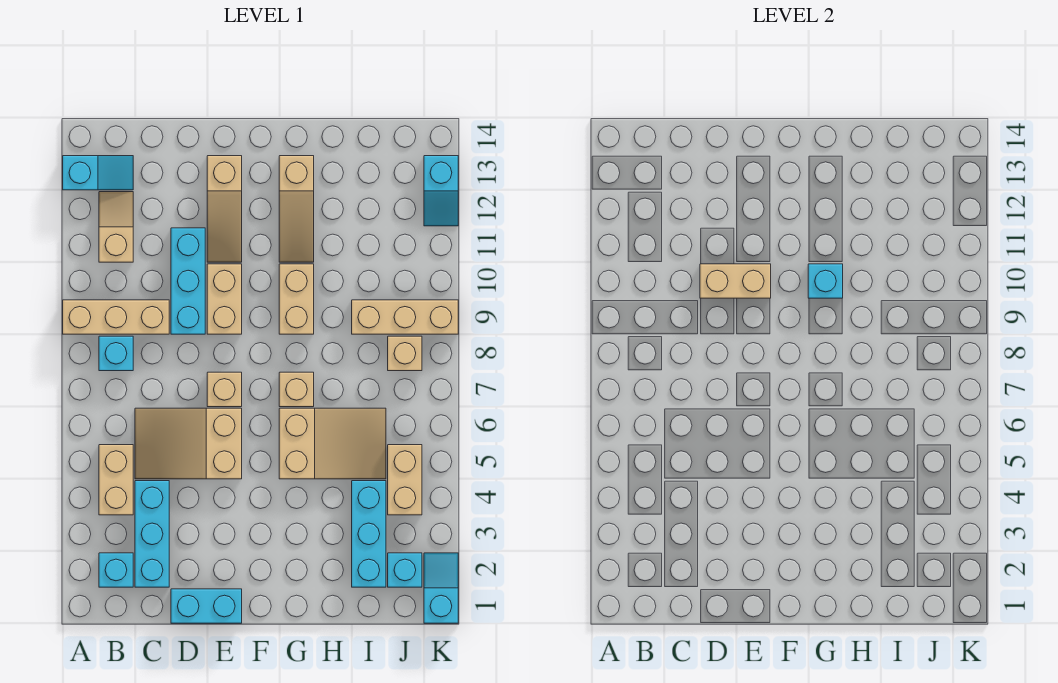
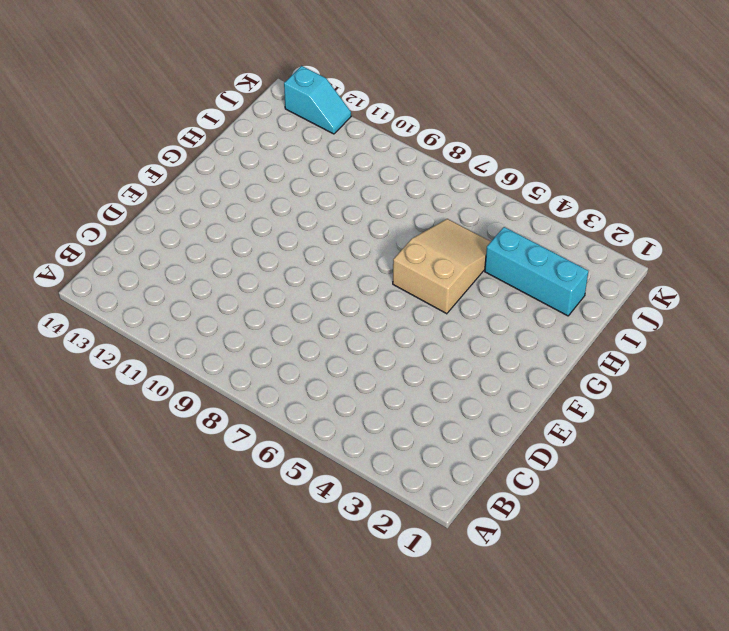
none -> tan brick A9:C9 level 1
none -> cyan slope A13:B13 level 1 top A
none -> cyan brick B2 level 1

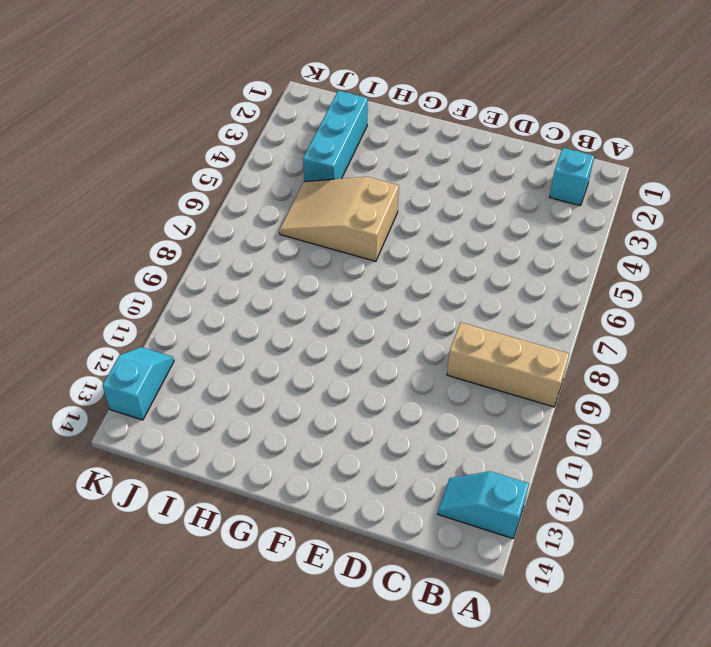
none -> tan brick B4:B5 level 1
none -> cyan brick B8 level 1
none -> tan slope B11:B12 level 1 top 11

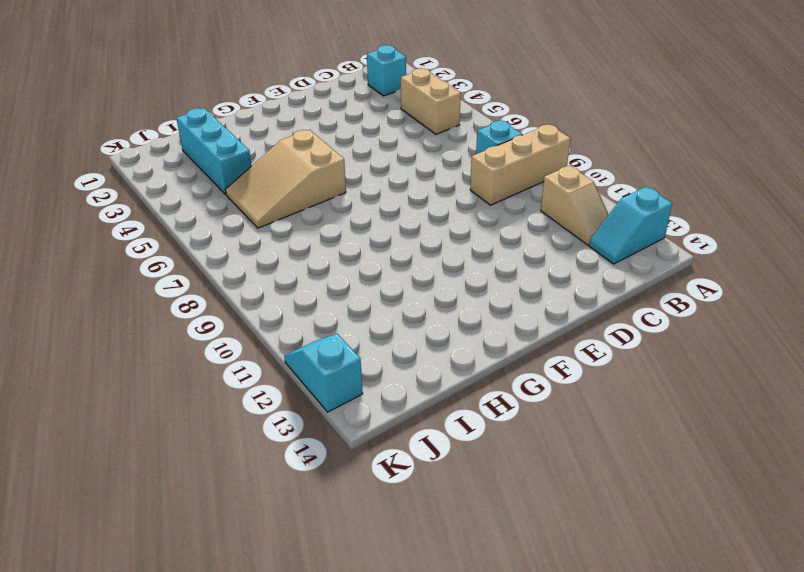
none -> cyan brick C2:C4 level 1
none -> tan slope C5:E6 level 1 top E
none -> cyan brick D1:E1 level 1

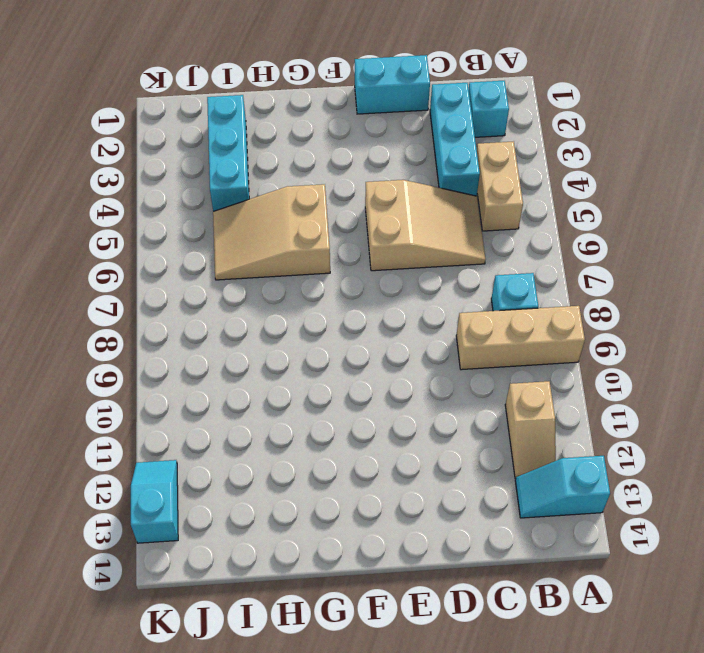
none -> cyan brick D9:D11 level 1
none -> tan brick E7 level 1
none -> tan brick E9:E10 level 1

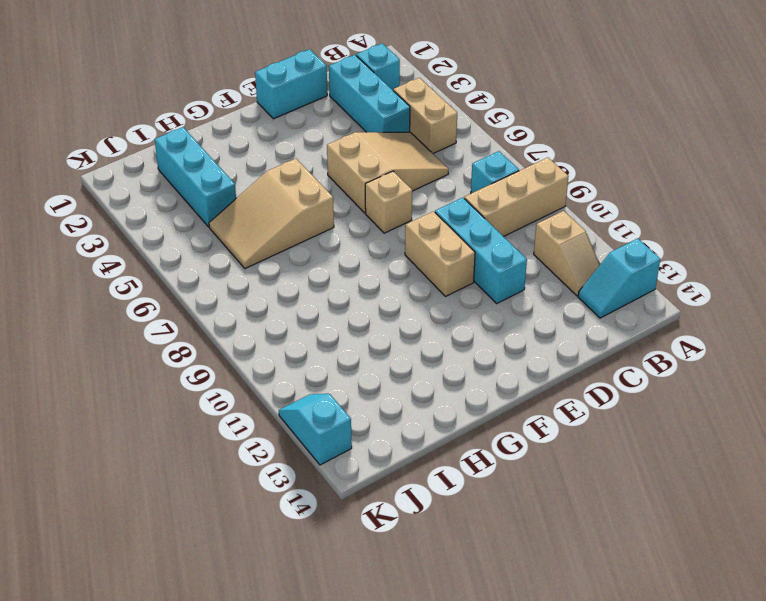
none -> tan slope E11:E13 level 1 top 13
none -> tan brick G7 level 1
none -> tan brick G9:G10 level 1

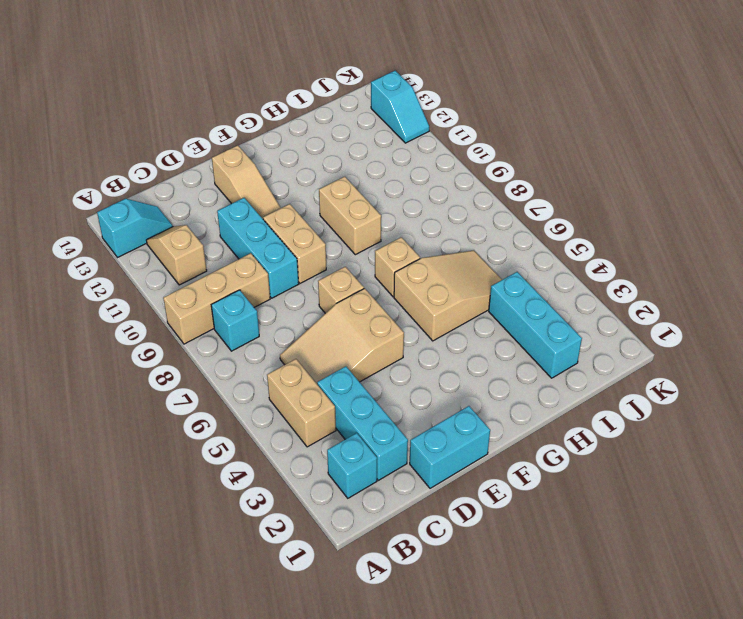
none -> tan slope G11:G13 level 1 top 13
none -> tan brick I9:K9 level 1
none -> cyan brick J2 level 1

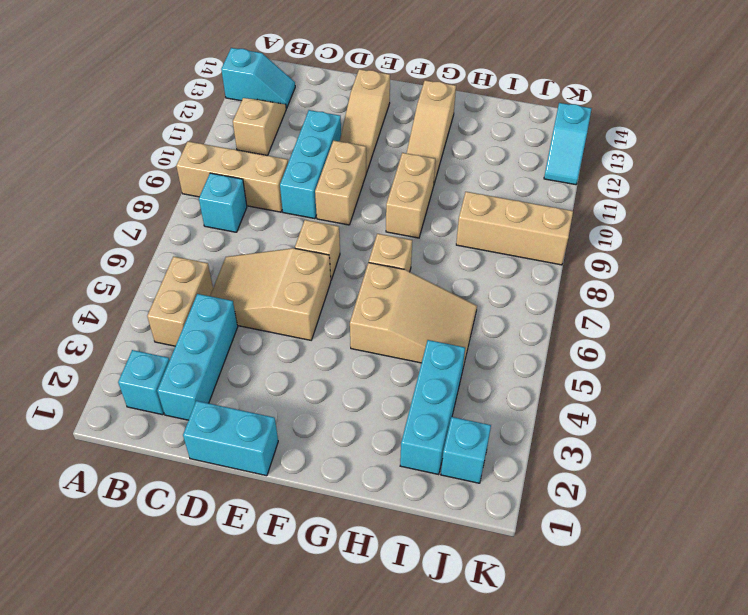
none -> tan brick J4:J5 level 1
none -> tan brick J8 level 1
none -> cyan slope K1:K2 level 1 top 1

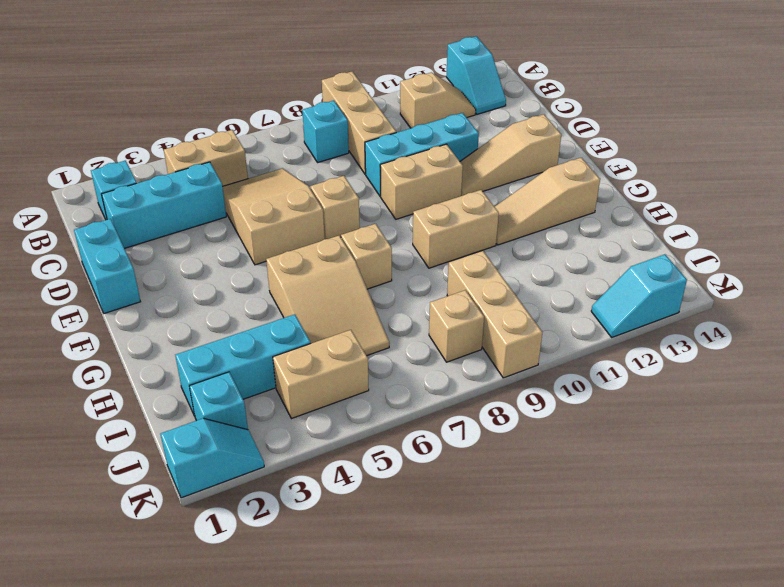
none -> tan brick D10:E10 level 2
none -> cyan brick G10 level 2

